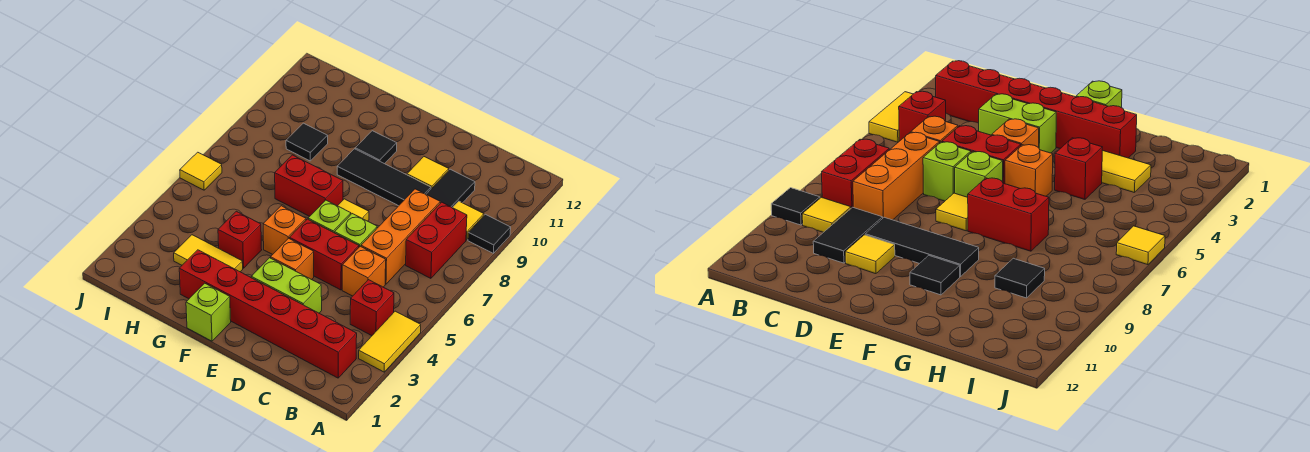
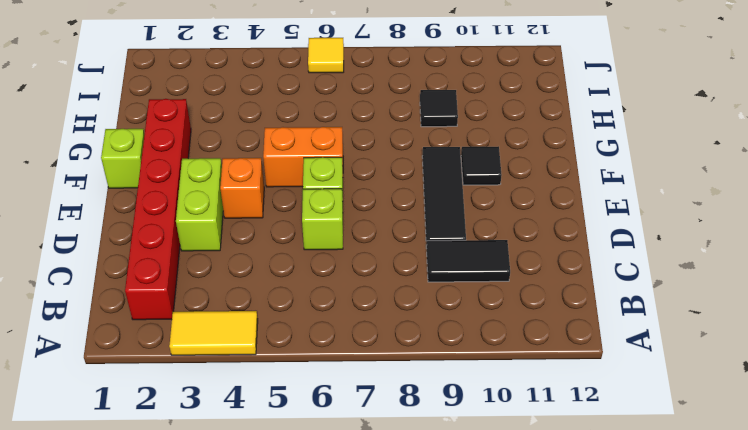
orange brick F5:F6 level 1 -> orange brick F5 level 1
none -> black tile A9 level 1
none -> red brick B4 level 1
none -> red brick B7:B8 level 1

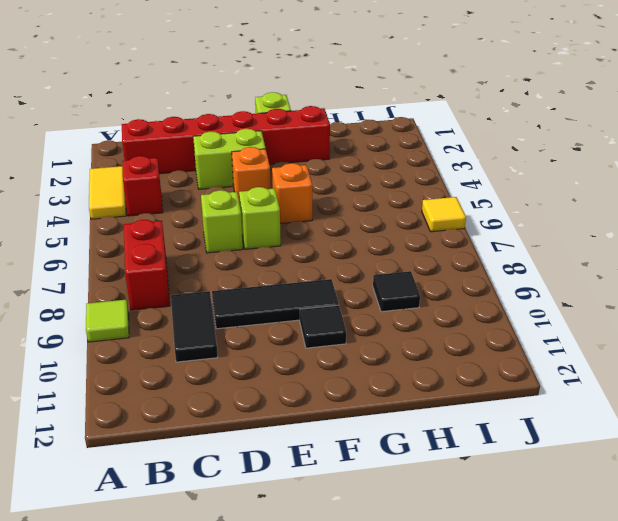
lime tile A9 level 1 -> black tile A9 level 1
none -> yellow tile B9 level 1
none -> orange brick C5 level 1
none -> orange brick C6:C8 level 1

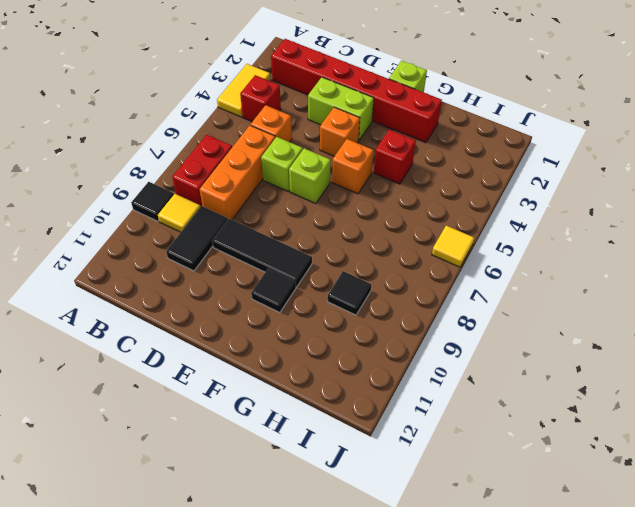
none -> red brick D5:E5 level 1
none -> yellow tile D10 level 1
none -> yellow tile E7 level 1

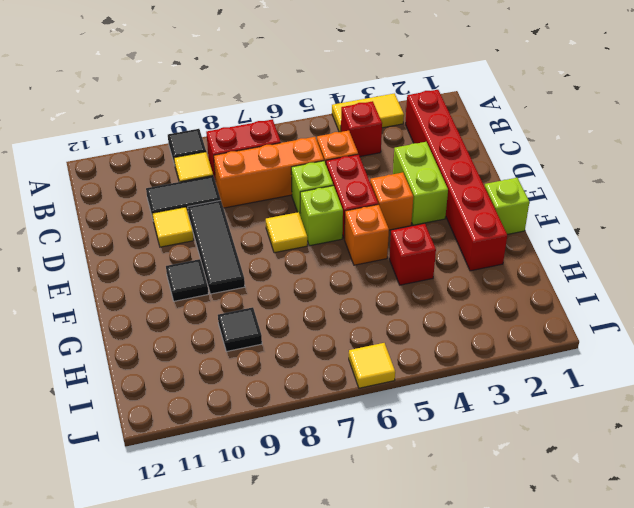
none -> red brick F7:G7 level 1
none -> yellow tile G3:H3 level 1

